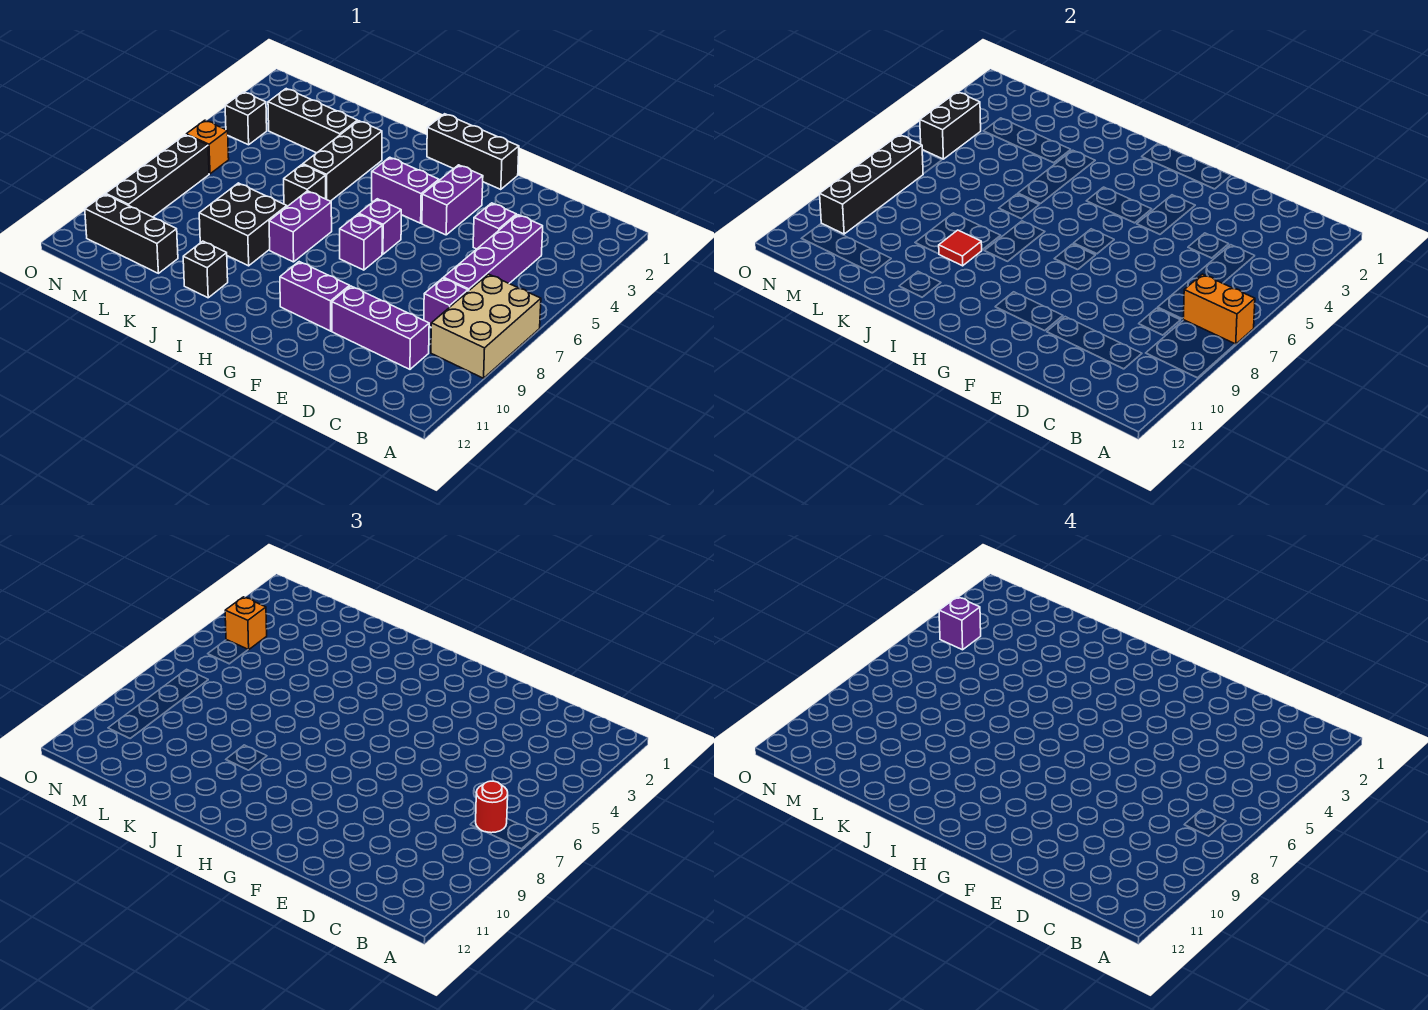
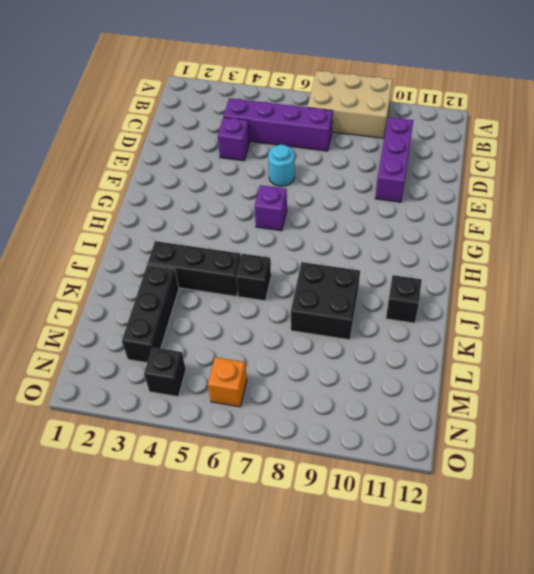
cyan round brick E6 level 1 -> none
none -> purple brick C8 level 1
none -> black brick F1:H1 level 1
none -> purple brick F3:F4 level 1

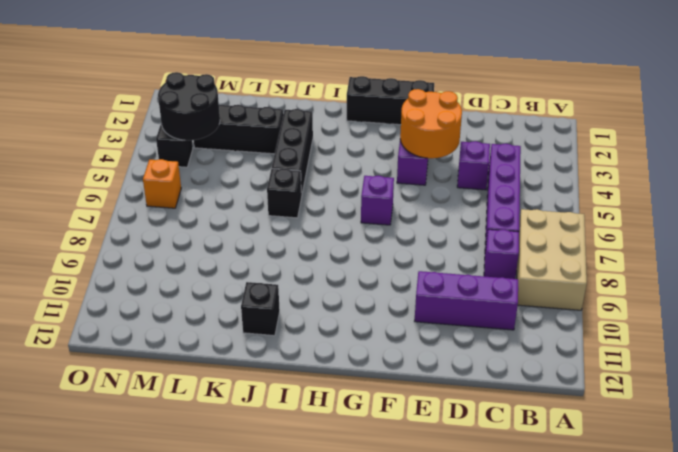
orange round brick E3:F4 level 2 -> none
black round brick M3:N4 level 2 -> black brick N4:N5 level 2
none -> purple brick F10:G10 level 1
none -> purple brick G4:H4 level 1
none -> purple brick G7 level 1

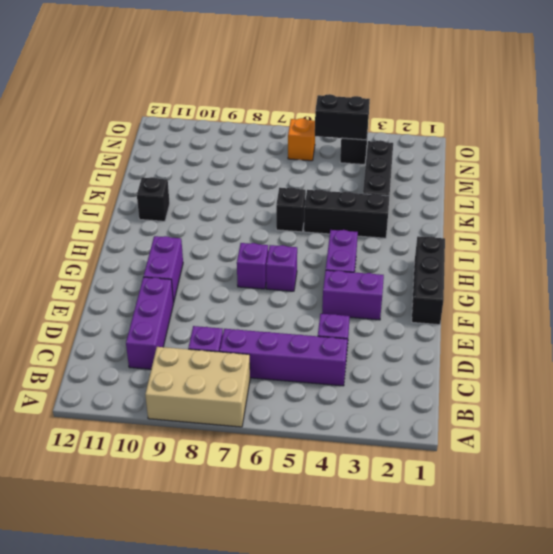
none -> purple brick I7:I8 level 1
none -> black brick J8:K9 level 1
none -> black brick L11:N11 level 1

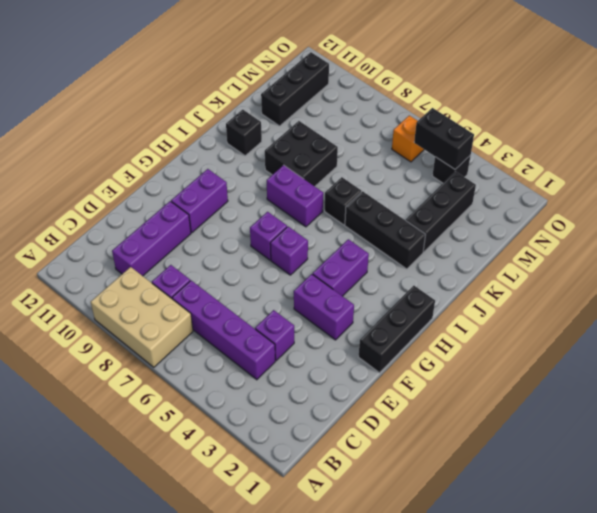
none -> black brick N7:N10 level 1
none -> orange brick A7:B7 level 2
none -> red tile J9 level 2

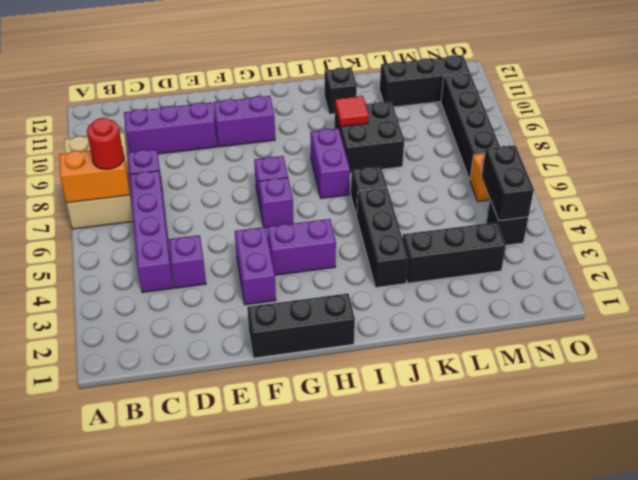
none -> black brick N7:N10 level 2
none -> orange brick N4 level 3
none -> purple brick N4 level 4

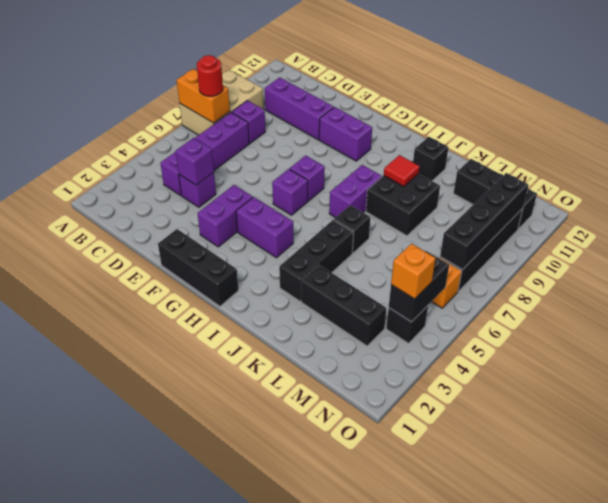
purple brick D4 level 2 -> purple brick N4 level 4

